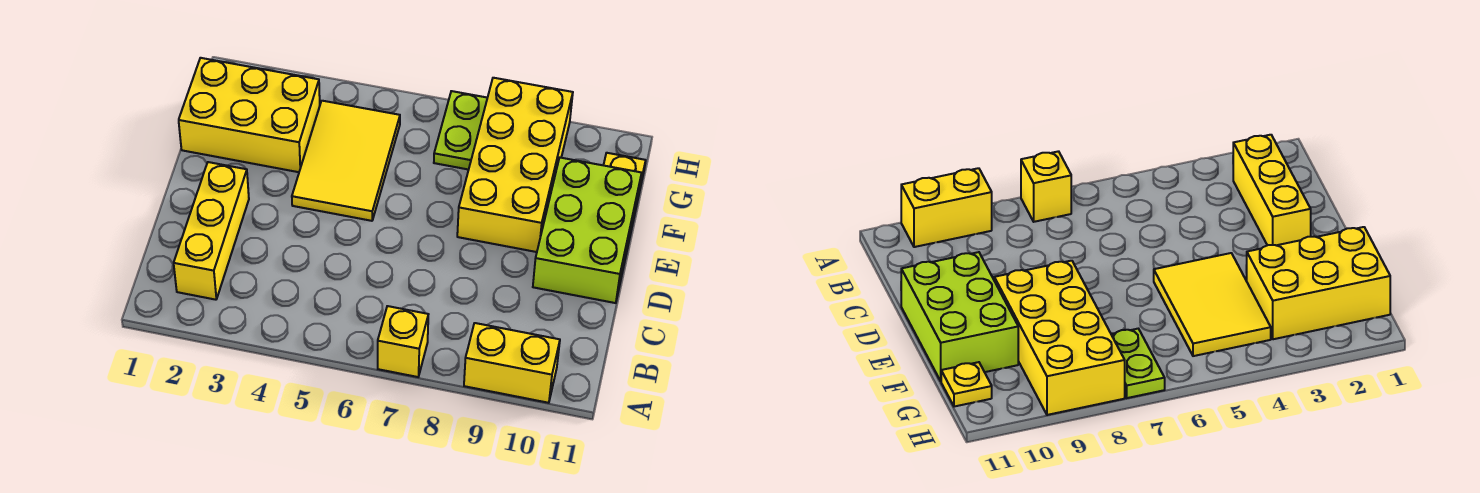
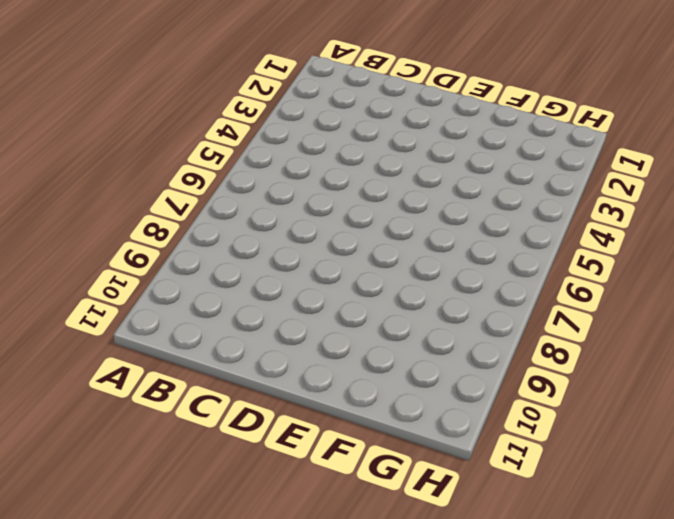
none -> yellow brick A7 level 1
none -> yellow brick A9:A10 level 1

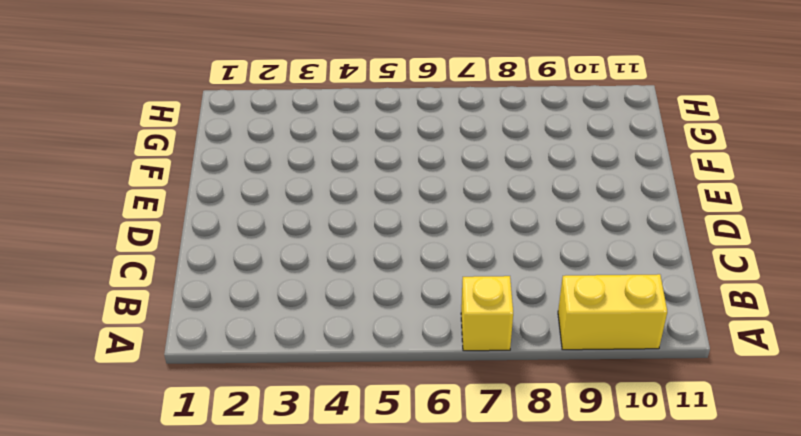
none -> yellow brick B2:D2 level 1
none -> lime brick D10:F11 level 1

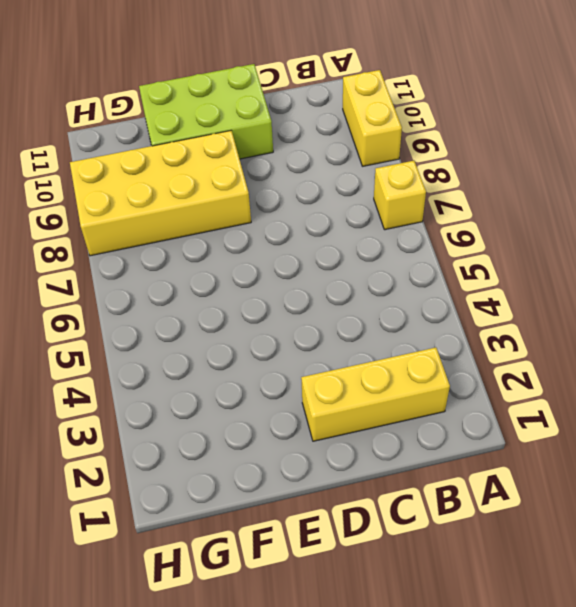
none -> yellow tile E4:G5 level 1
none -> yellow brick F1:G3 level 1

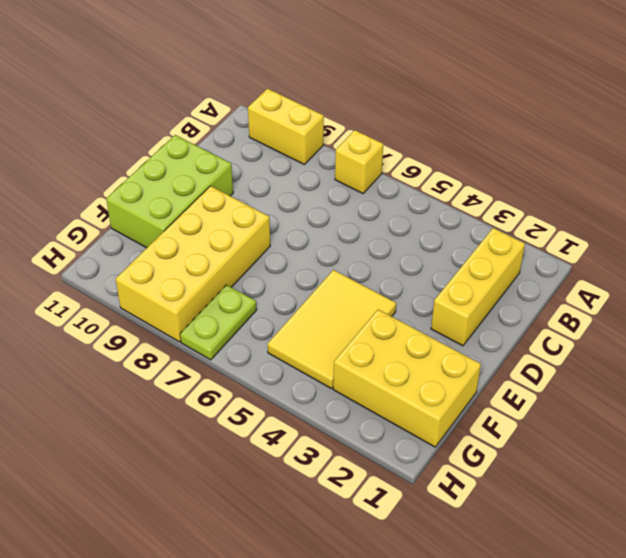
none -> yellow plate G11 level 1

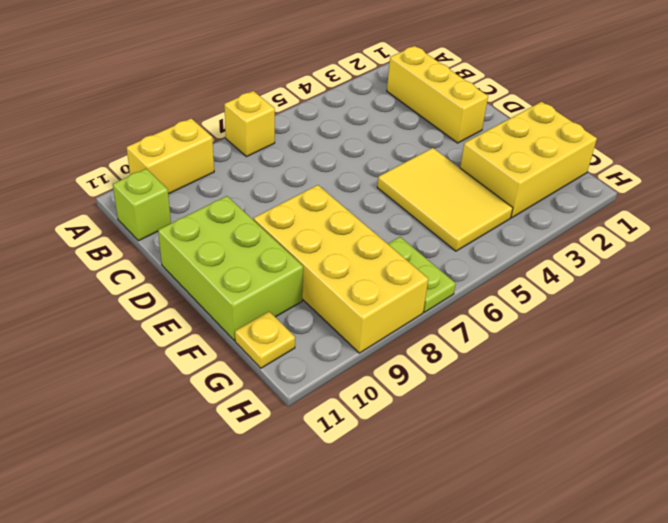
lime brick B11 level 1 -> none

